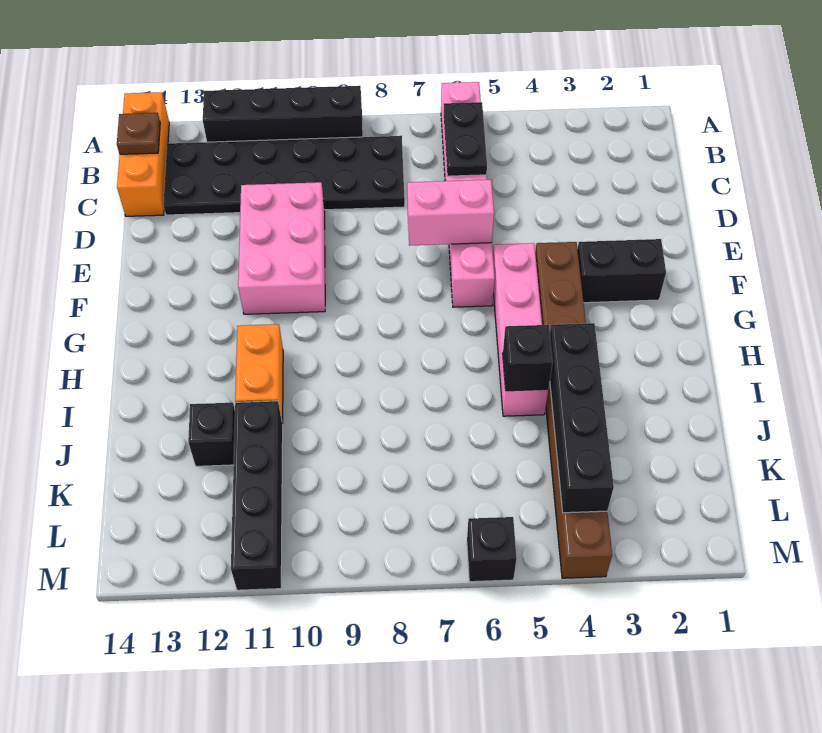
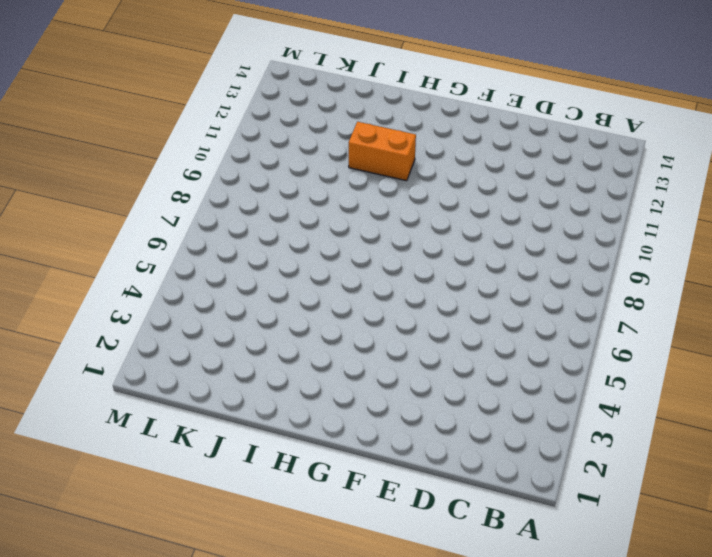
none -> pink brick A6:F6 level 1
none -> black brick A9:A12 level 1
none -> orange brick A14:C14 level 1

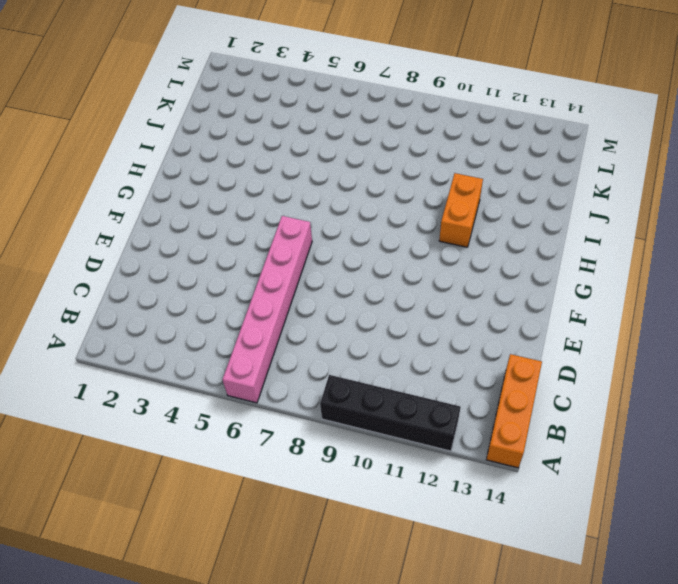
none -> black plate B8:C13 level 1
none -> pink brick D10:F11 level 1
none -> black brick F2:F3 level 1

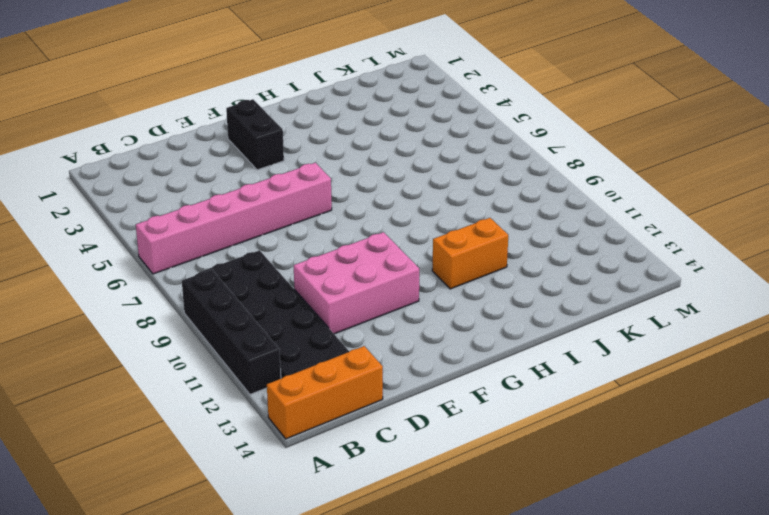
none -> brown brick F4:M4 level 1
none -> pink brick F5:I5 level 1
none -> black brick J11:M11 level 1

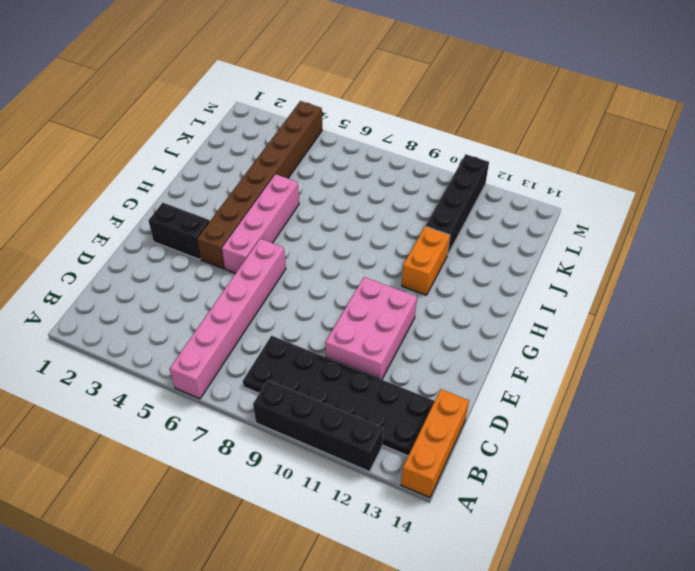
none -> black brick J12 level 1
none -> black brick M6 level 1
none -> black plate B6:C6 level 2

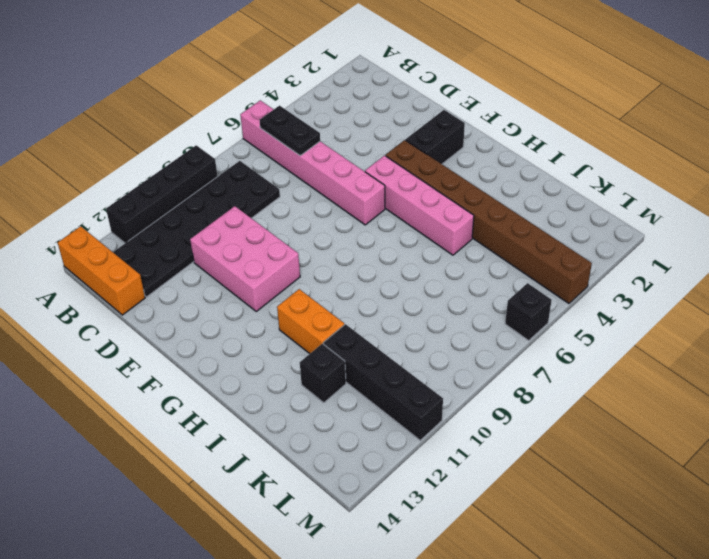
none -> brown plate B14 level 2
none -> pink brick E6:E7 level 2
none -> black brick I4:L4 level 2

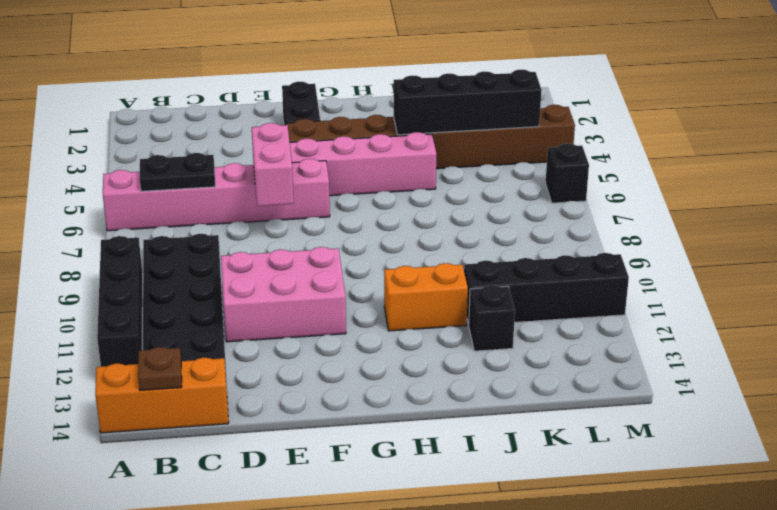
none -> black brick I5 level 2

